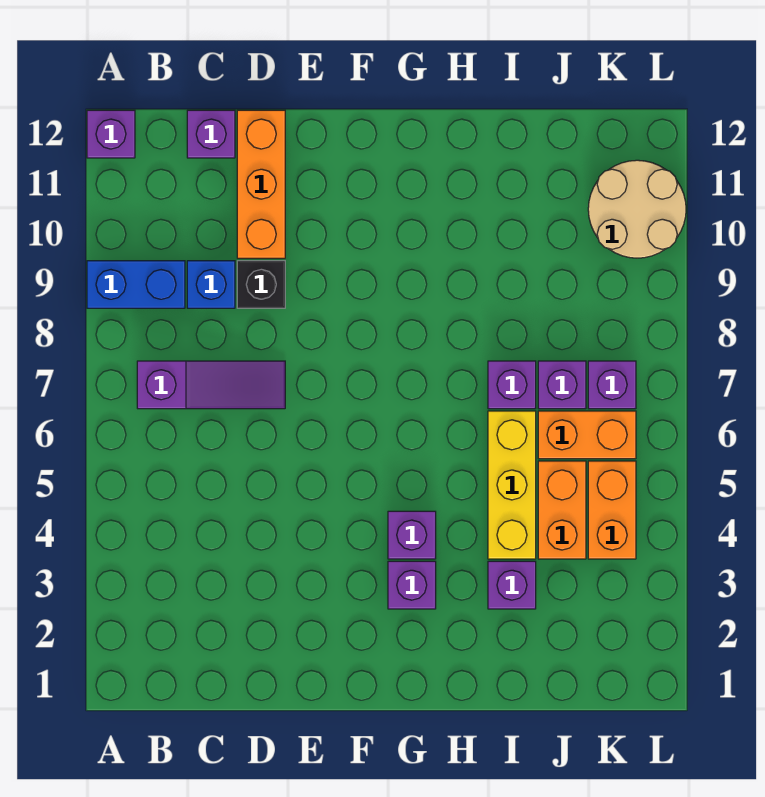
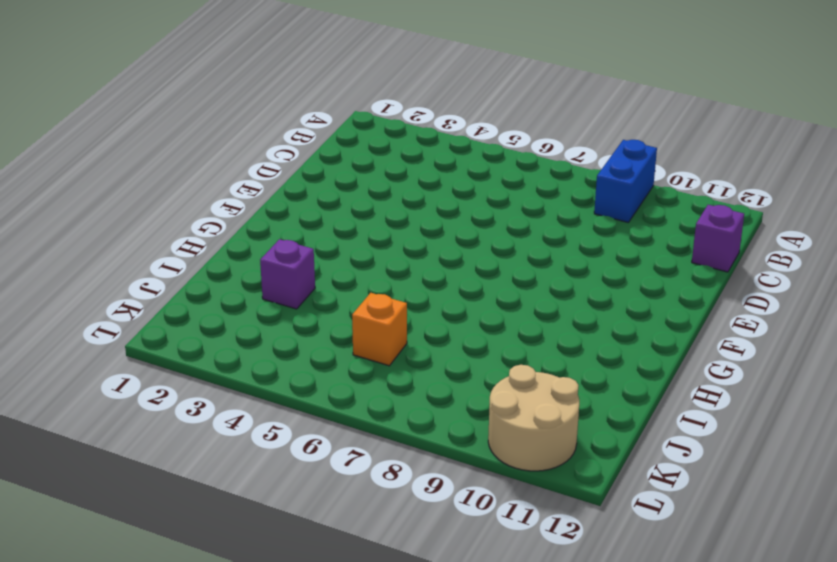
orange brick J6 level 1 -> orange brick J6:K6 level 1
none -> purple brick A12 level 1
none -> purple slope B7:D7 level 1 top B
none -> blue brick C9 level 1

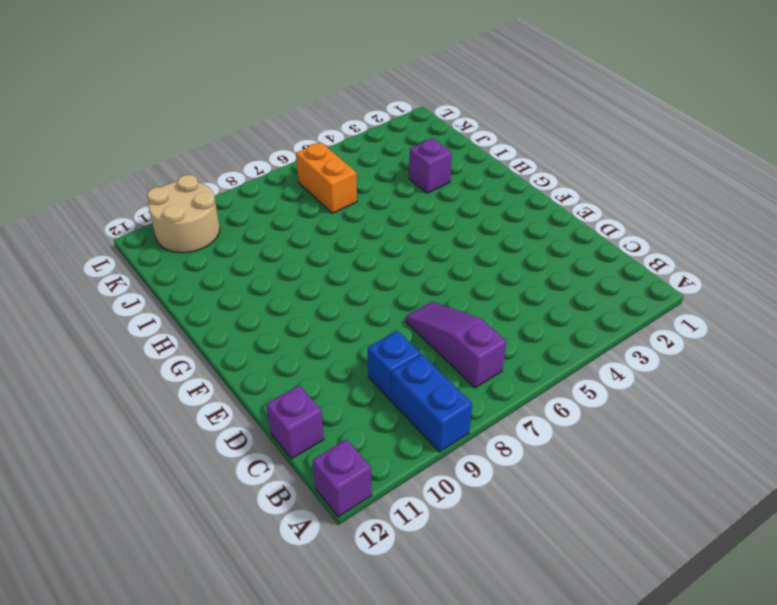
none -> black brick D9 level 1
none -> orange brick D10:D12 level 1
none -> purple brick G3 level 1

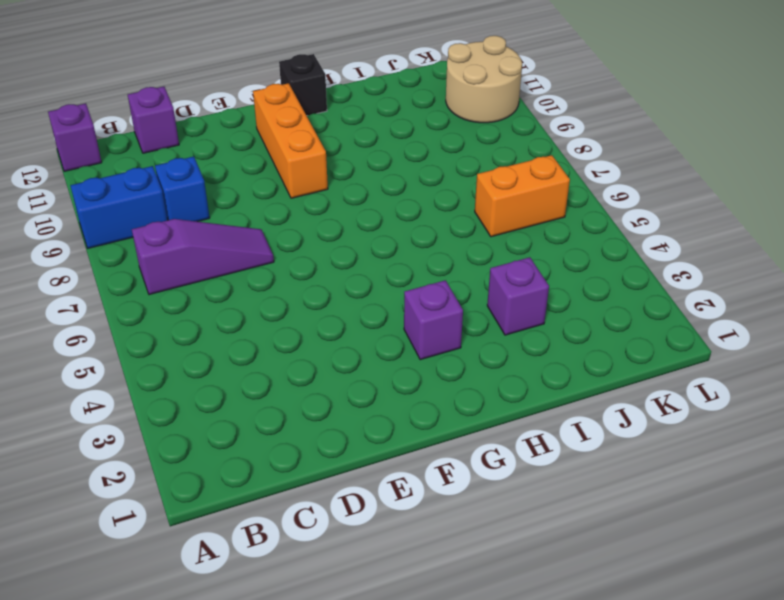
orange brick F9:F11 level 1 -> orange brick D10:D12 level 1
black brick G12 level 1 -> black brick D9 level 1
none -> purple brick G4 level 1
none -> yellow brick I4:I6 level 1
none -> purple brick I7 level 1

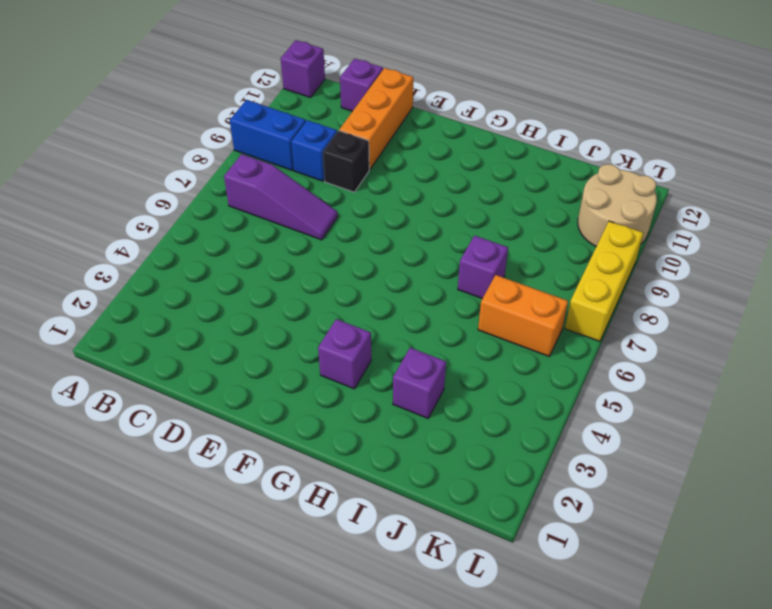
yellow brick L7:L9 level 1 -> yellow brick I4:I6 level 1
none -> purple brick G4 level 1
none -> orange brick J4:J5 level 1
none -> purple brick J7 level 1

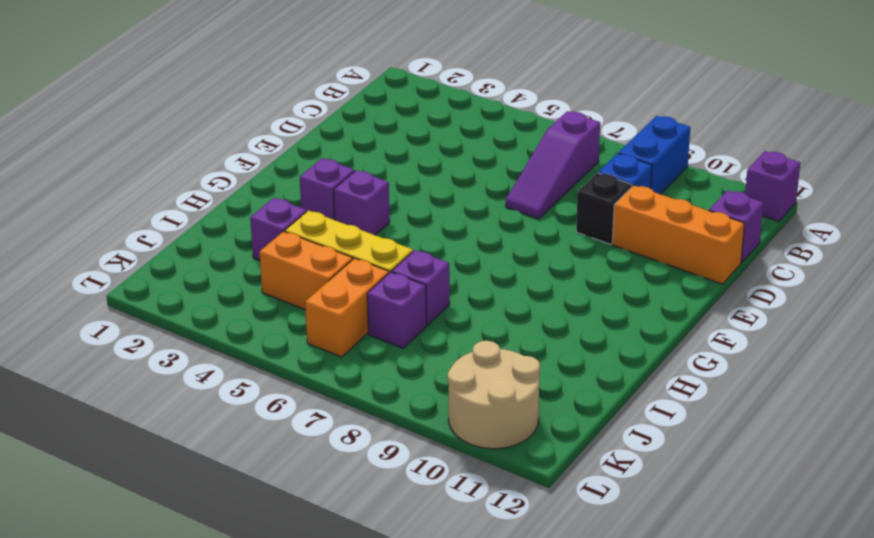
none -> orange brick K4:K5 level 1
none -> purple brick K7 level 1

